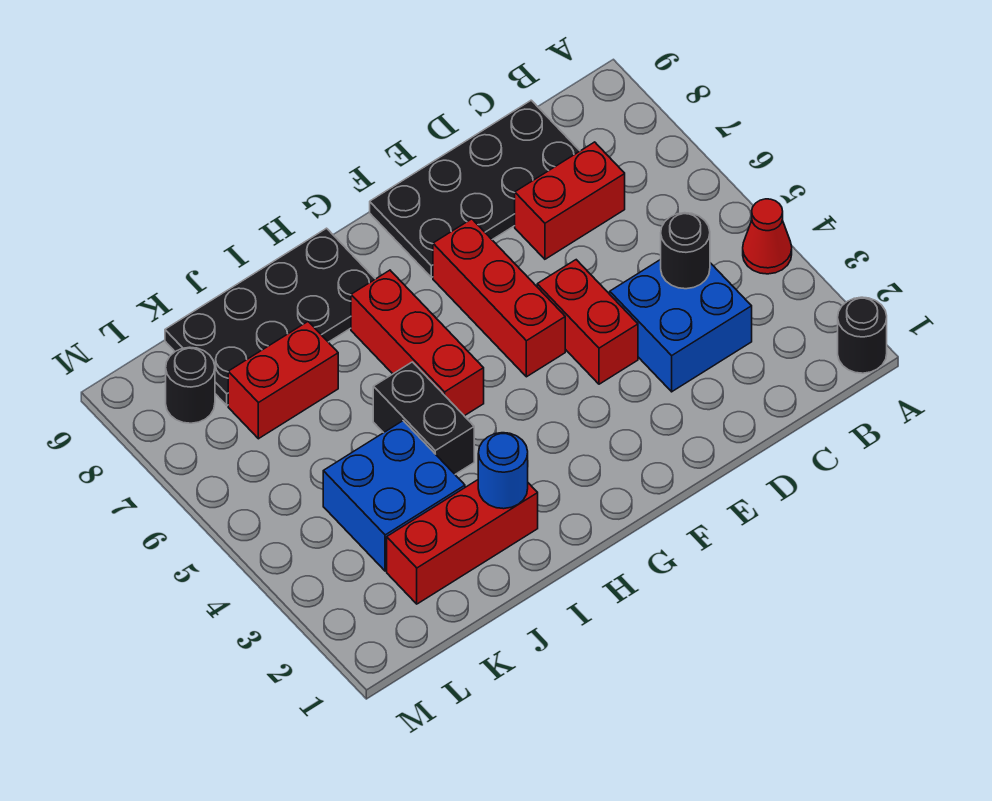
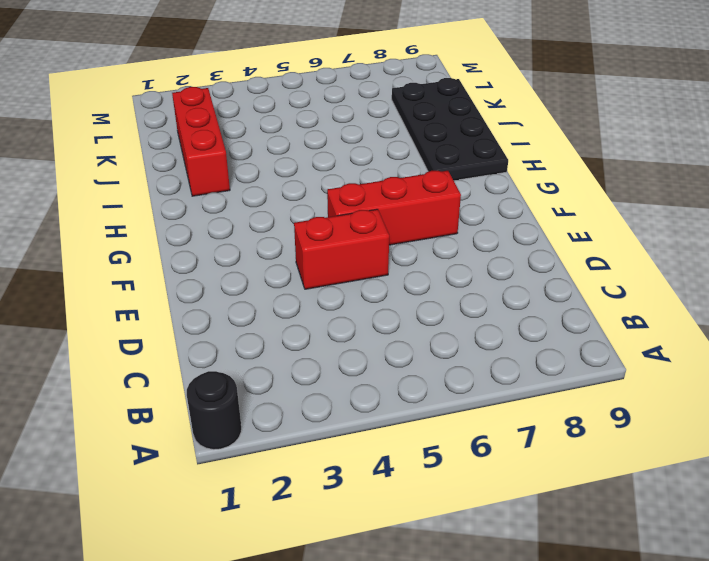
none -> red cone A4 level 1
none -> blue brick C3:D4 level 1
none -> red brick C7:D7 level 1

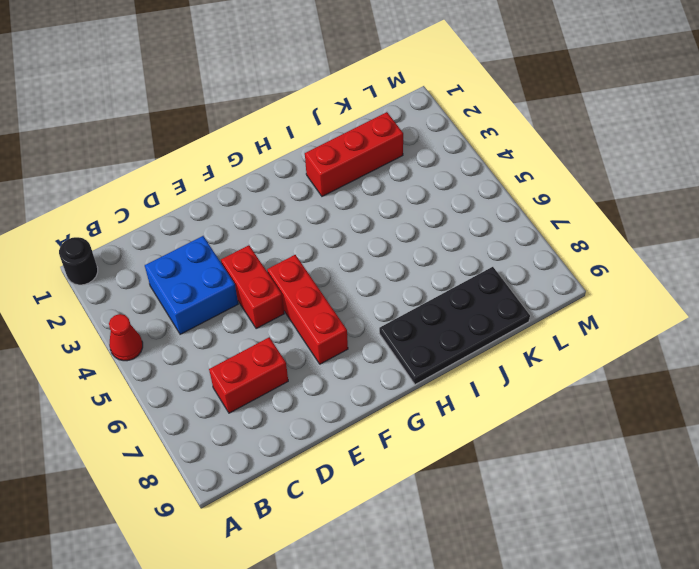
none -> black plate C8:F9 level 1
none -> red brick H5:H7 level 1
none -> black brick I4:I5 level 1

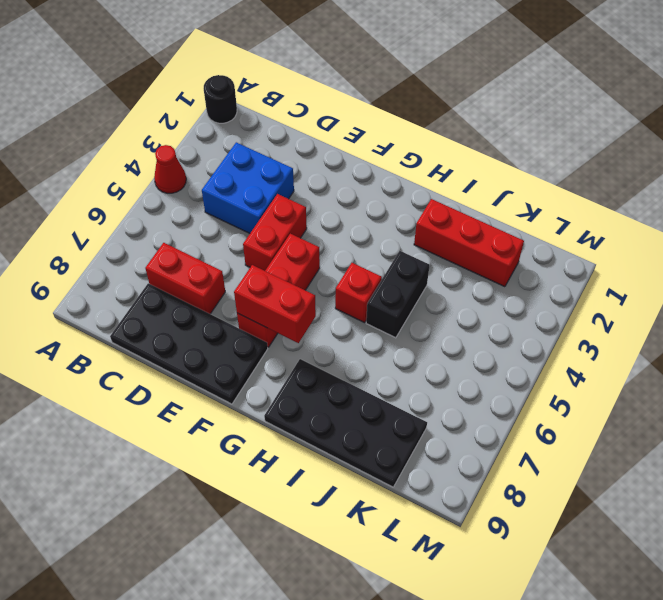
red brick F7:G7 level 2 -> red brick J7:K7 level 1
red brick H5 level 1 -> red brick H5:H7 level 1
none -> blue brick J3:K4 level 1
none -> black round brick L8 level 1
none -> black round brick C4 level 2

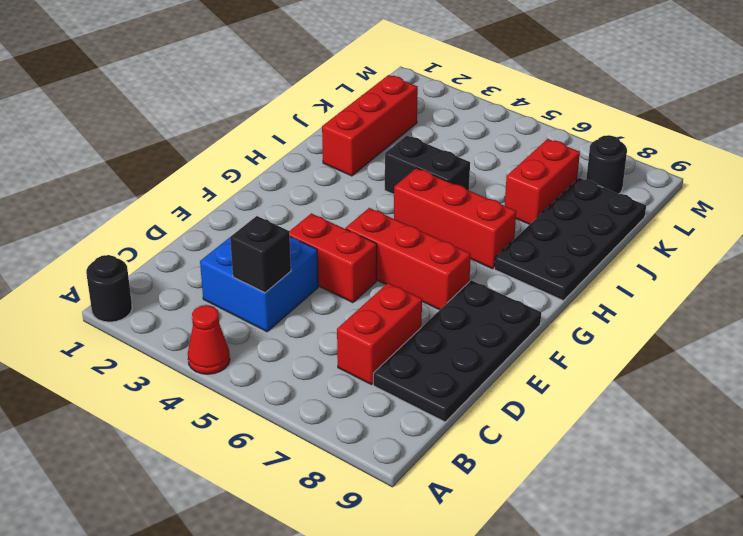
black brick C4 level 2 -> black round brick C4 level 2
none -> blue brick J3:K4 level 1
none -> blue round brick I2 level 2

